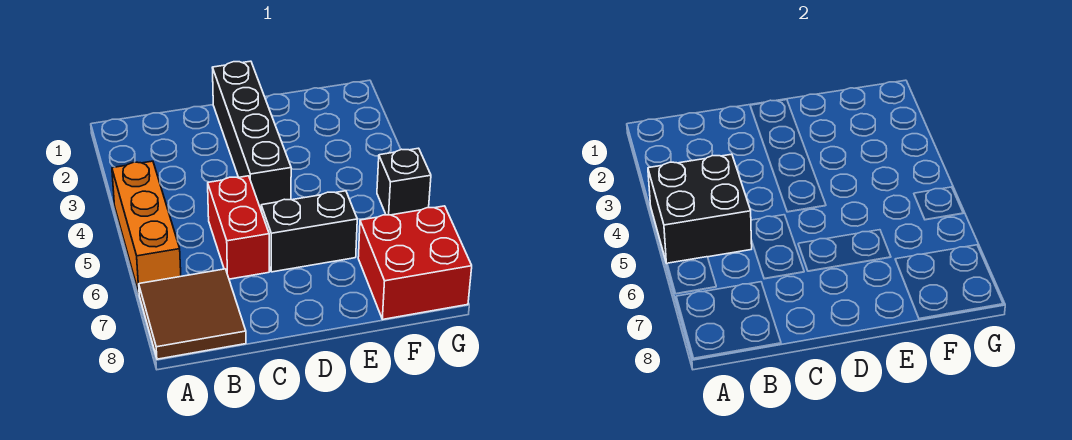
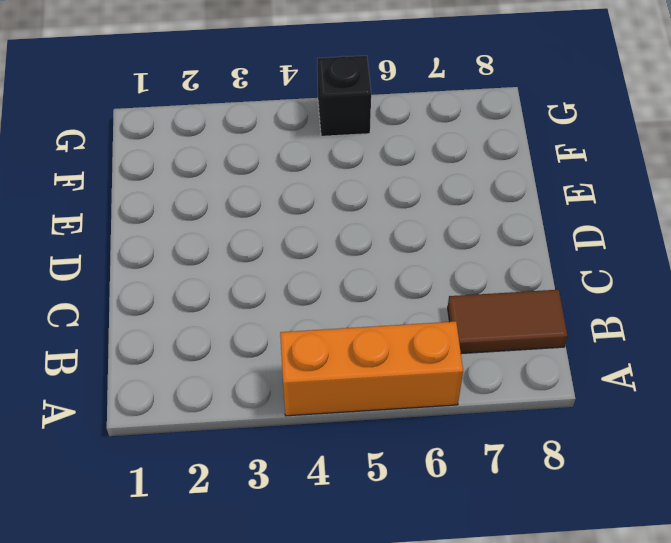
brown tile B7:B8 level 1 -> brown tile A7:B8 level 1
none -> red brick C5:C6 level 1
none -> black brick D1:D4 level 1

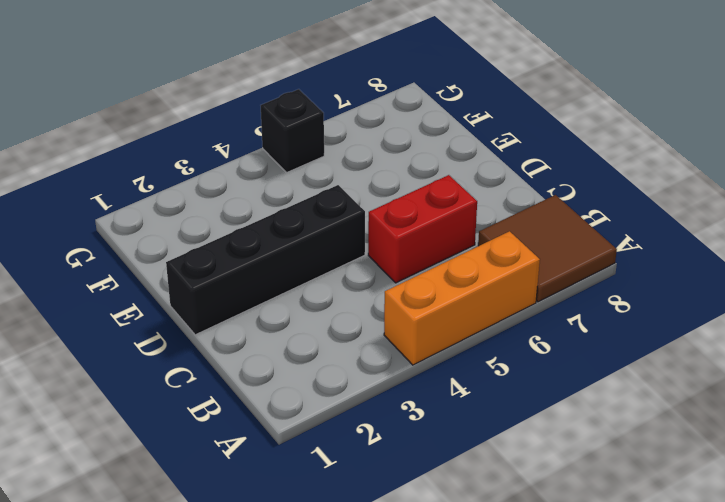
none -> black brick D6:E6 level 1
none -> red brick F7:G8 level 1

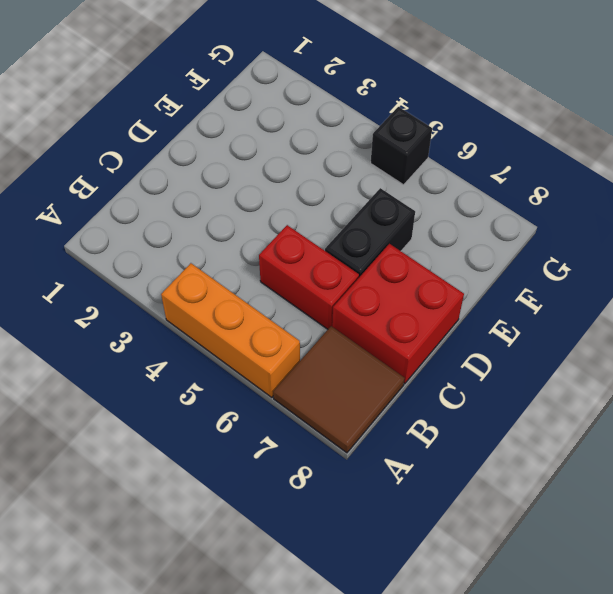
red brick C7:D8 level 1 -> red brick F7:G8 level 1
none -> black brick D1:D4 level 1
none -> black brick A4:B5 level 2

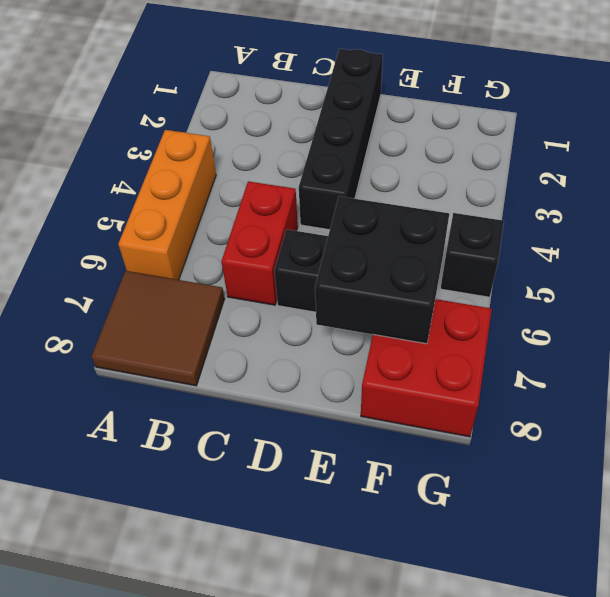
black brick E6:F7 level 2 -> black brick A4:B5 level 2

